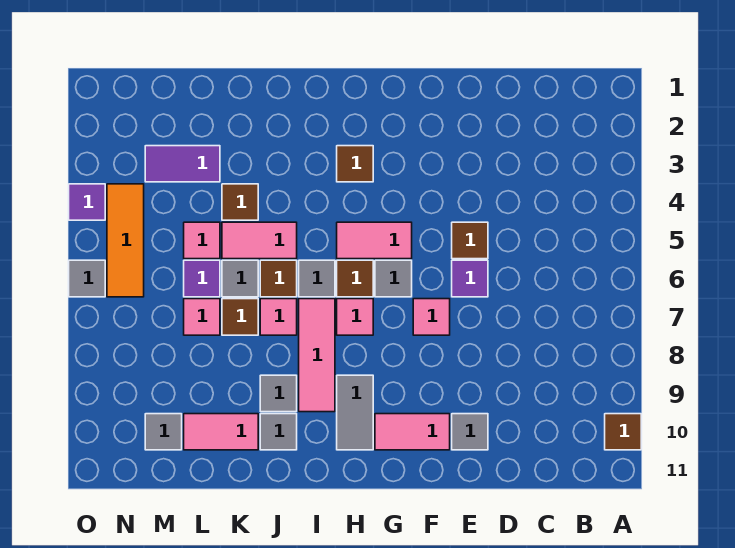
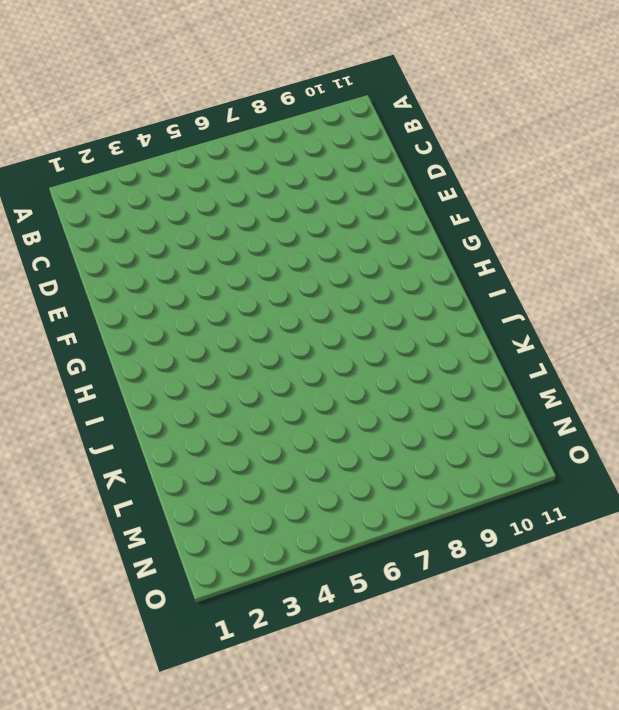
none -> brown tile A10 level 1
none -> brown tile E5 level 1
none -> purple tile E6 level 1
none -> grey tile E10 level 1

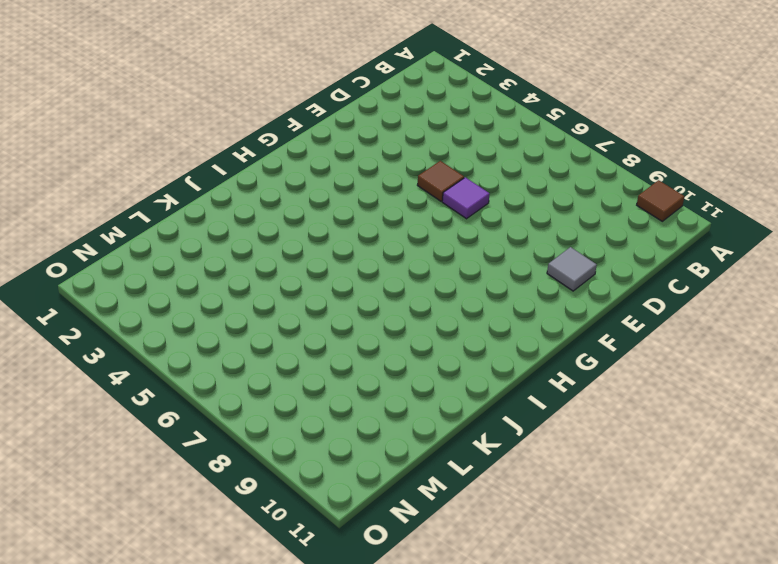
none -> pink tile F7 level 1
none -> pink tile F10:G10 level 1
none -> pink tile G5:H5 level 1
none -> grey tile G6 level 1

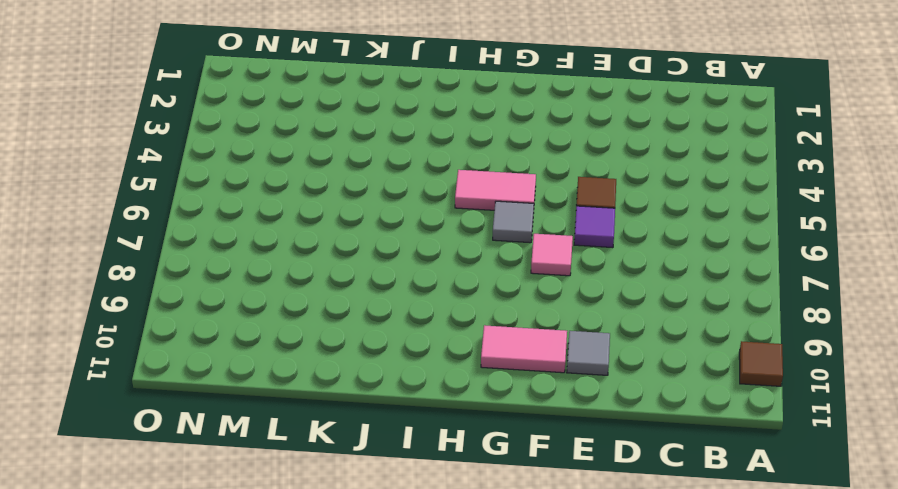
none -> brown tile H3 level 1
none -> brown tile H6 level 1
none -> pink tile H7 level 1
none -> grey tile H9:H10 level 1

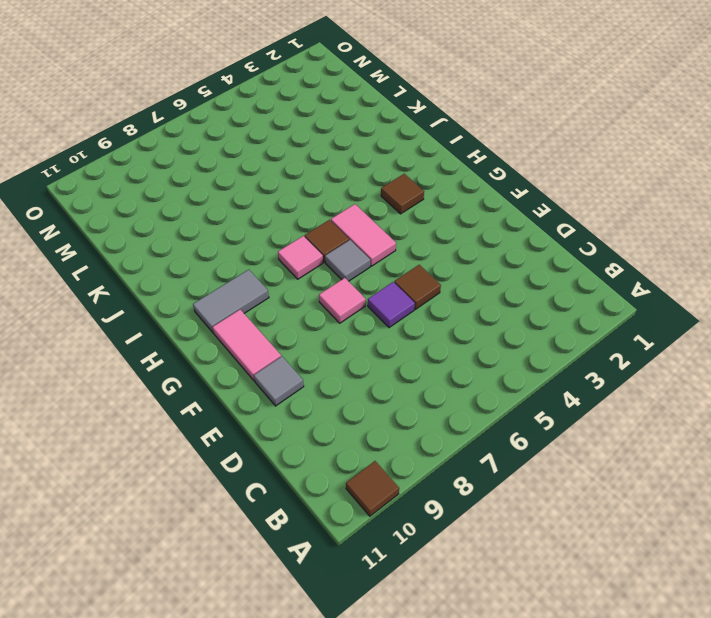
none -> grey tile I6 level 1
none -> pink tile I7:I9 level 1
none -> pink tile J5:K5 level 1
none -> brown tile J6 level 1

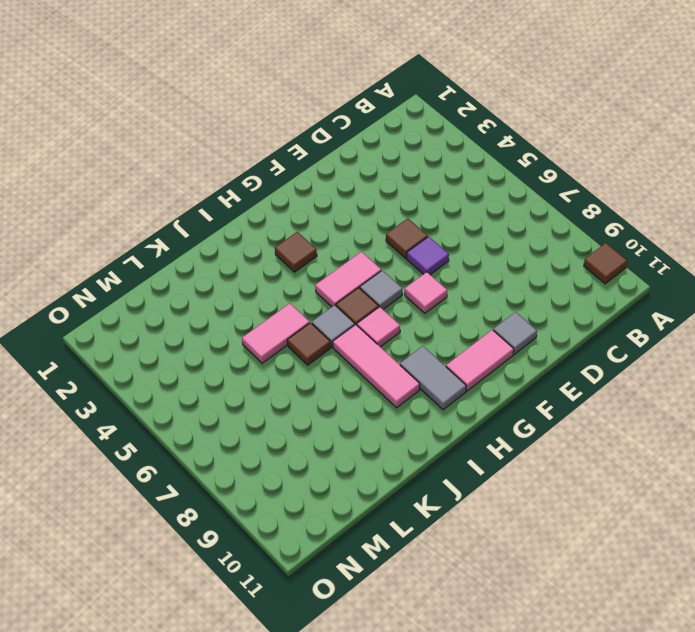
none -> pink tile J7 level 1
none -> grey tile J9 level 1
none -> grey tile J10 level 1
none -> brown tile K4 level 1

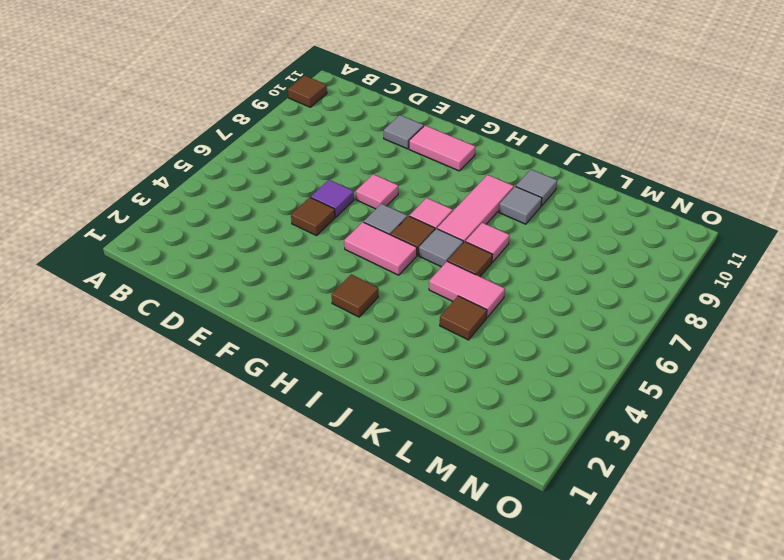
none -> grey tile H9:H10 level 1
none -> grey tile K6 level 1
none -> brown tile K7 level 1
none -> pink tile K10:L10 level 1

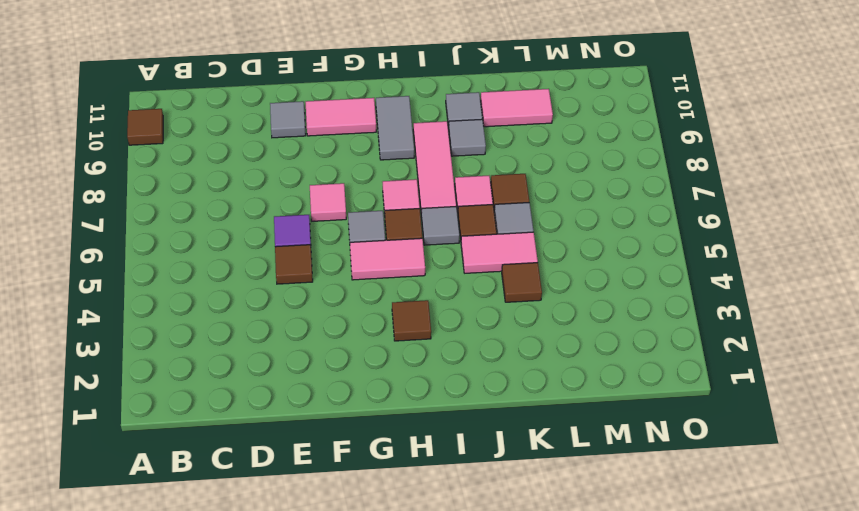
none -> purple tile L3:M3 level 1
none -> pink tile L5 level 1
none -> purple tile L6 level 1
none -> pink tile L7 level 1

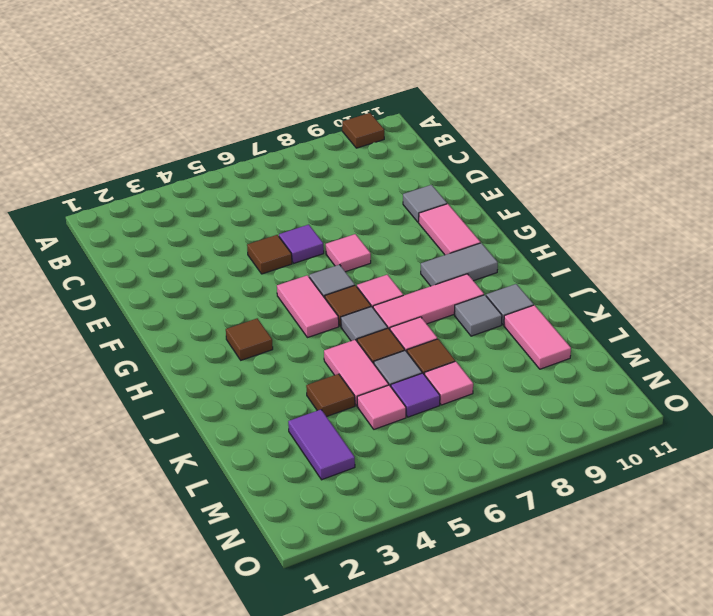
none -> grey tile M10 level 1
none -> orange tile N4:N6 level 1
none -> purple tile O4 level 1
none -> grey tile O6 level 1

